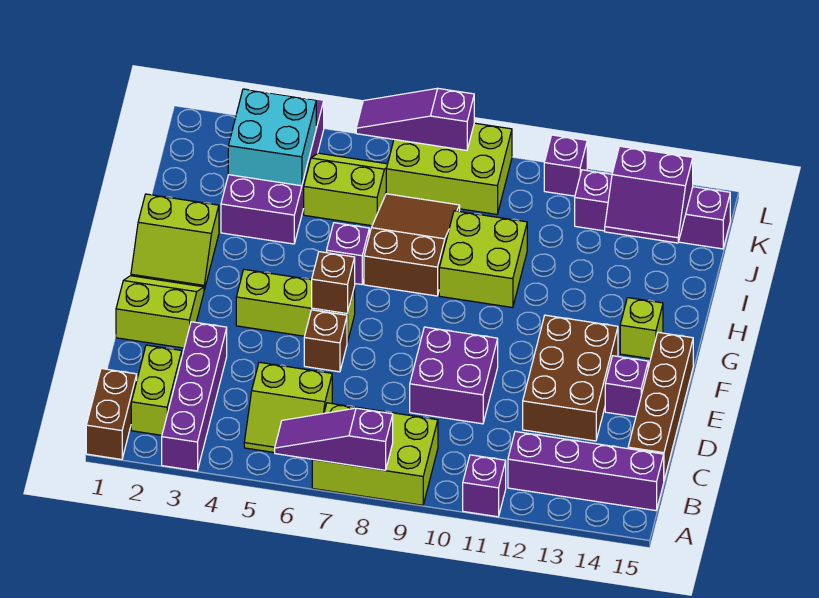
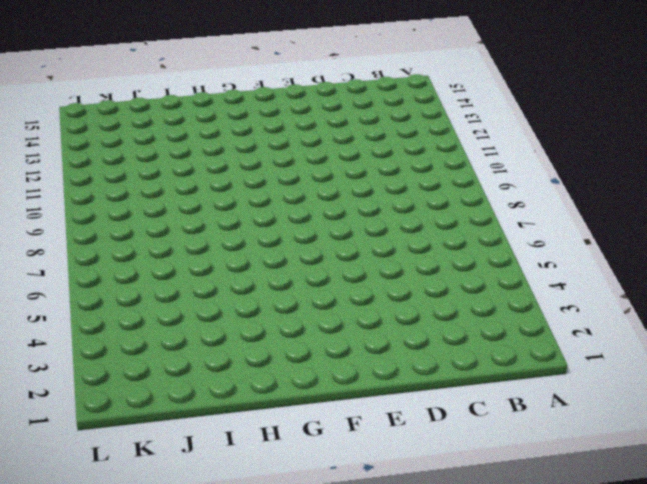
none -> brown brick A1:B1 level 1
none -> purple brick A3:D3 level 1
none -> lime brick A7:B9 level 1

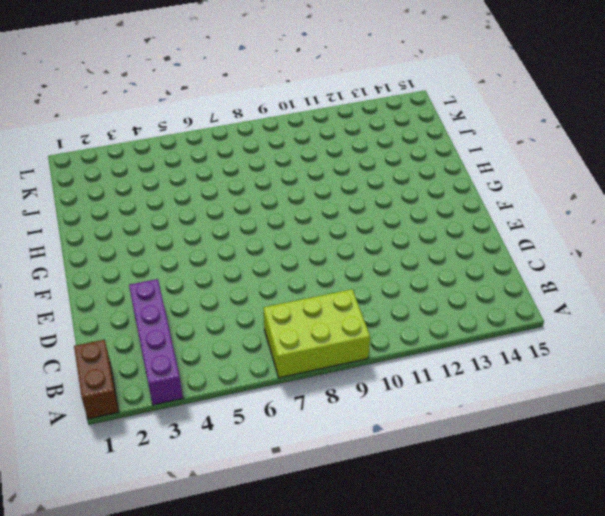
none -> purple brick A11 level 1
none -> lime brick B2:C2 level 1
none -> lime slope B5:C6 level 1 top C

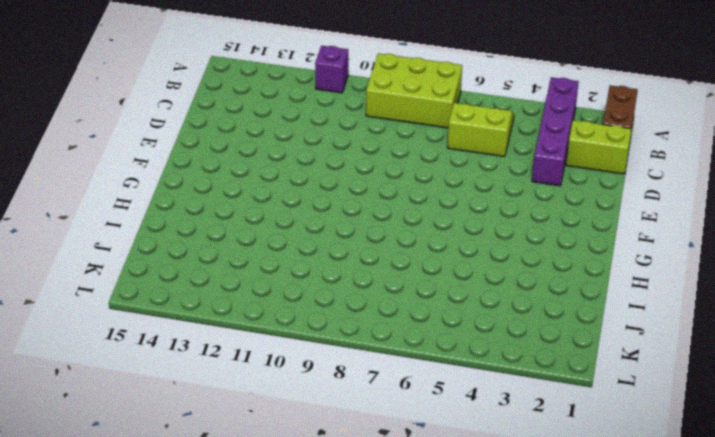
lime brick C1:C2 level 1 -> lime brick B2:C2 level 1
none -> purple brick B12:B15 level 1
none -> brown brick C15:F15 level 1
none -> purple brick D9:E10 level 1

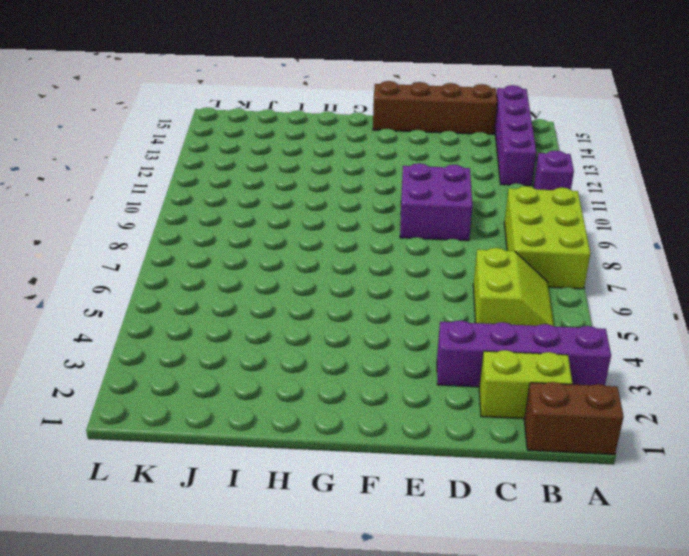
none -> brown brick D12:F13 level 1
none -> lime slope E1:F2 level 1 top E
none -> brown brick E6 level 1

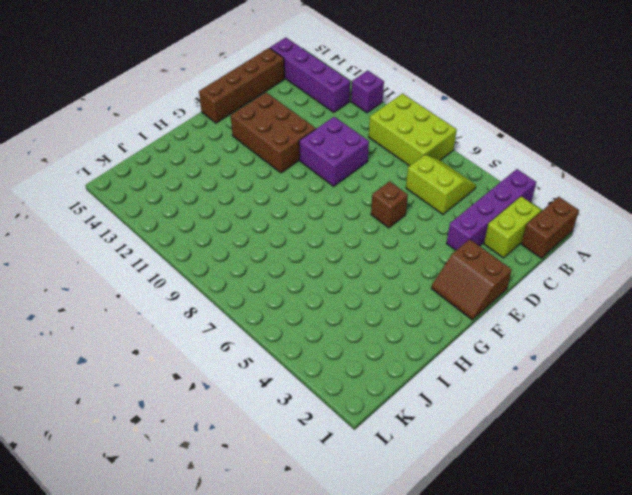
brown slope E1:F2 level 1 top E -> lime slope E1:F2 level 1 top E
brown brick E11:F13 level 1 -> brown brick D12:F13 level 1
none -> purple brick E14 level 1
none -> lime brick F4:F6 level 1
none -> lime slope G1:H2 level 1 top H

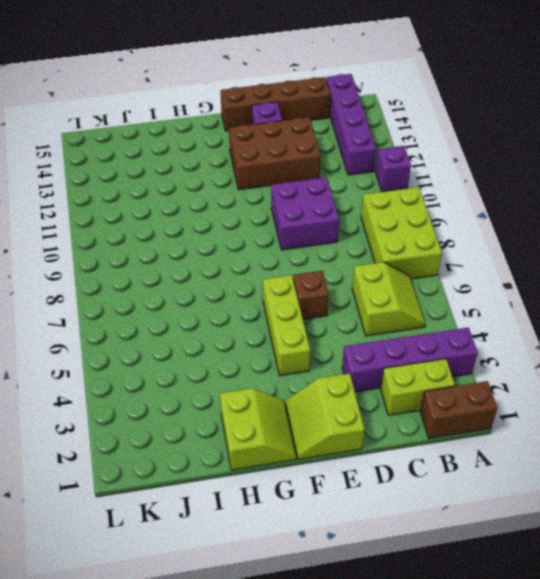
none -> lime brick G14 level 1
none -> purple brick H6 level 1
none -> brown slope H7:J8 level 1 top H

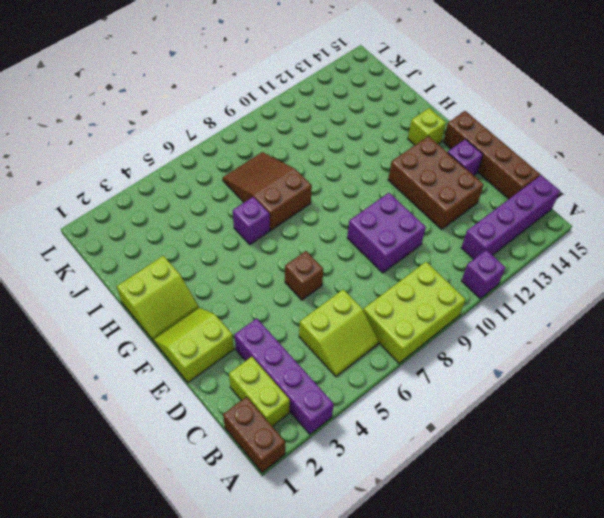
none -> lime brick F4:F6 level 1
none -> lime brick H9:I10 level 1
none -> purple brick I3:L4 level 1

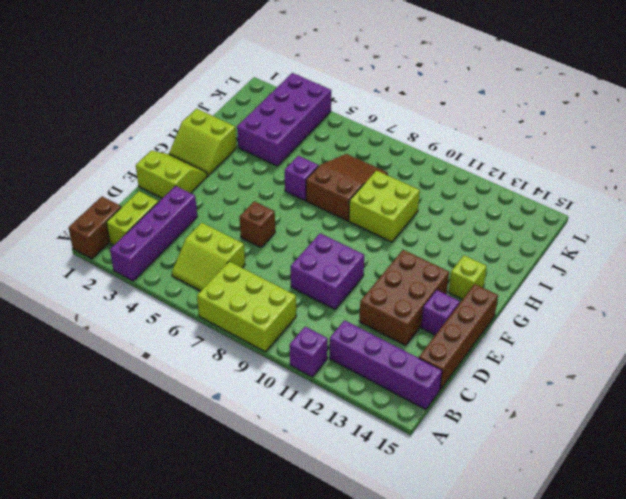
none -> lime brick F4:F6 level 1
none -> lime slope J5:K6 level 1 top J
none -> lime brick K7:L9 level 1

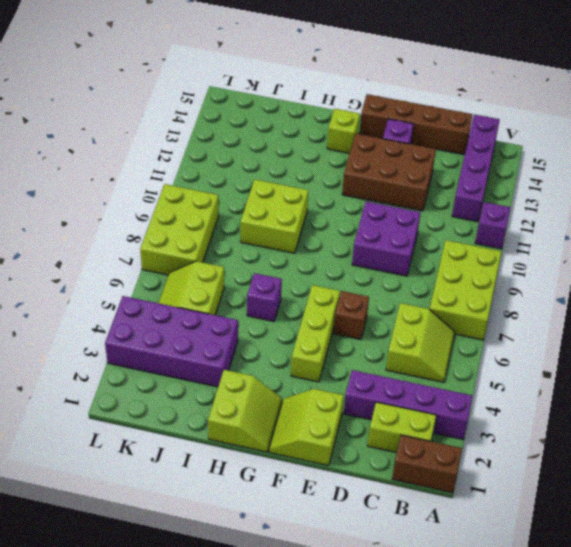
none -> brown slope H7:J8 level 1 top H
none -> purple brick K12:K15 level 1
none -> purple brick L11 level 1

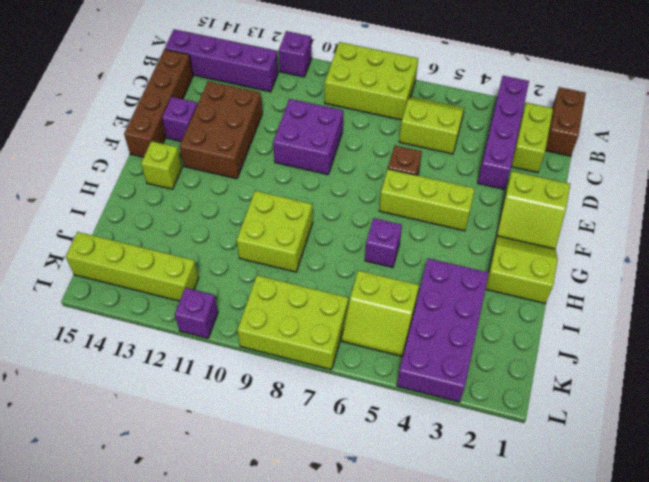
lime brick K12:K15 level 1 -> purple brick K12:K15 level 1
none -> brown slope H7:J8 level 1 top H
none -> purple slope A6:A8 level 2 top 8
none -> brown brick F6 level 2

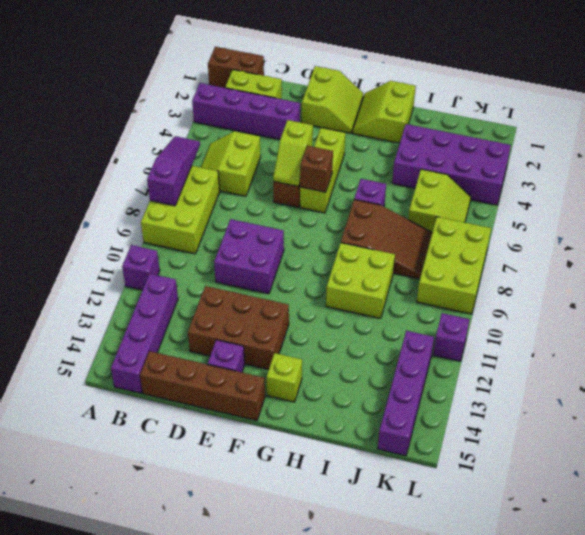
lime slope E5:E6 level 2 top 5 -> none
none -> cyan brick J3:K4 level 2
none -> purple slope J13:K14 level 2 top K
none -> purple slope L6:L8 level 2 top 8

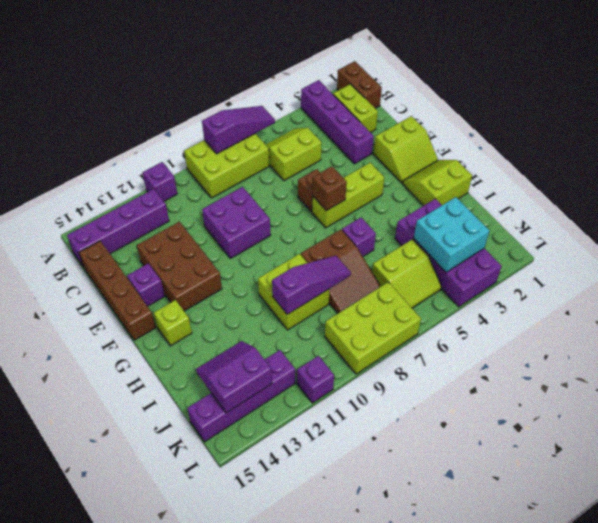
purple slope I8:I10 level 2 top 10 -> purple slope L6:L8 level 2 top 8

